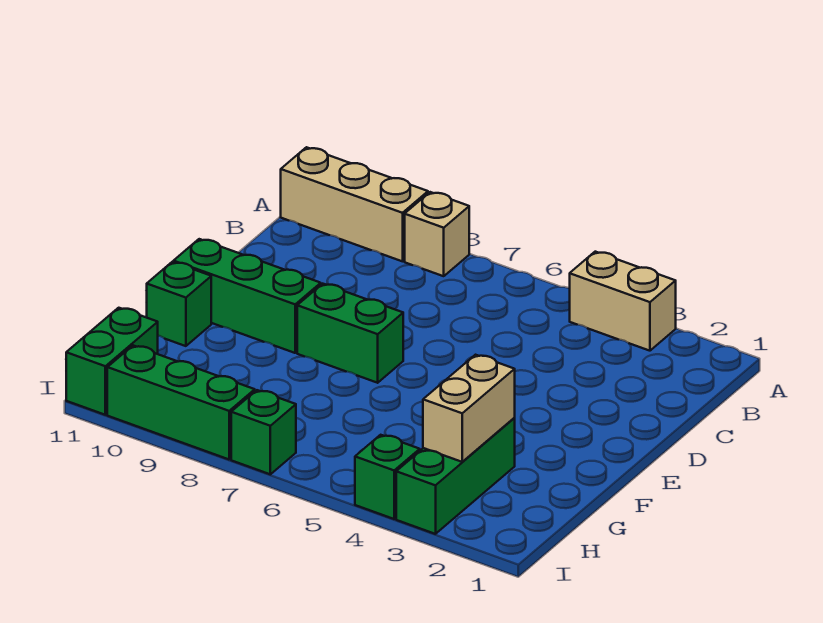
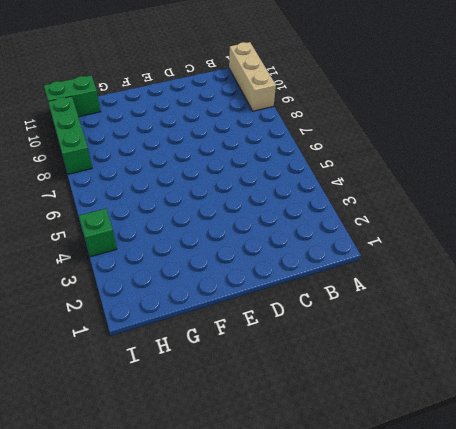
none -> tan brick A3:A4 level 1
none -> tan brick A8 level 1
none -> green brick E7:E8 level 1

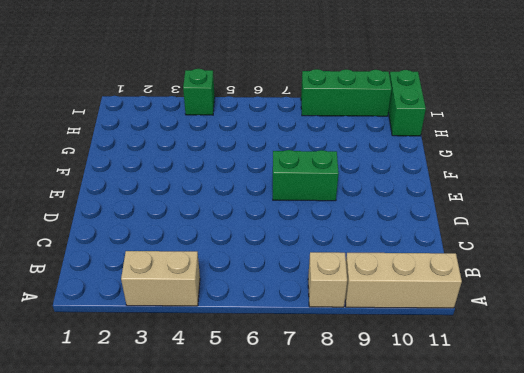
none -> green brick E9:E11 level 1
none -> green brick F11 level 1
none -> green brick G3:I3 level 1

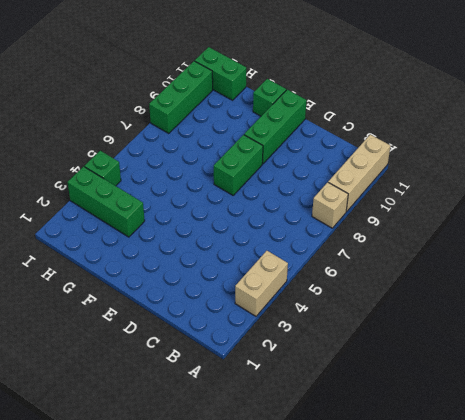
none -> green brick I7 level 1
none -> tan brick G3:H3 level 2

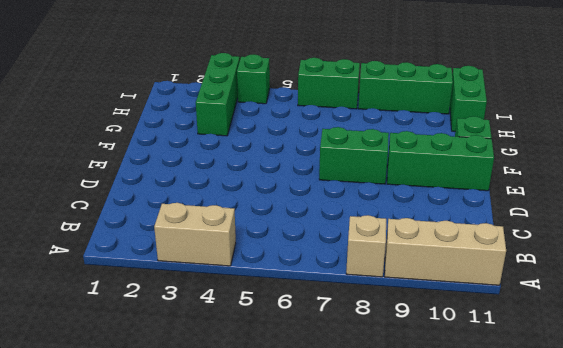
green brick I6:I7 level 1 -> green brick I7 level 1
none -> tan brick G3:H3 level 2

